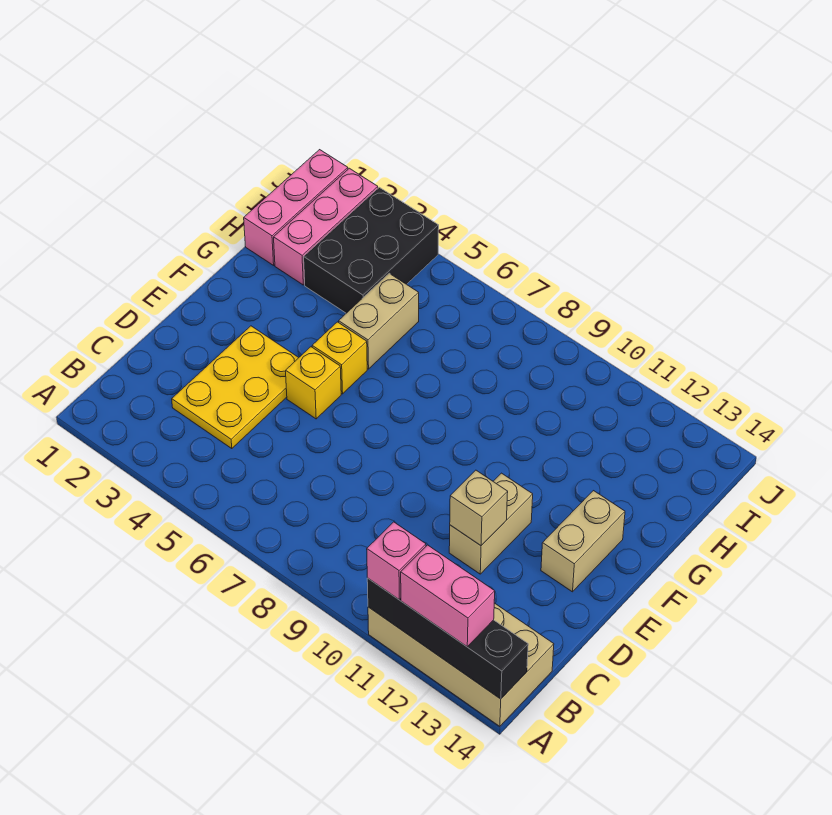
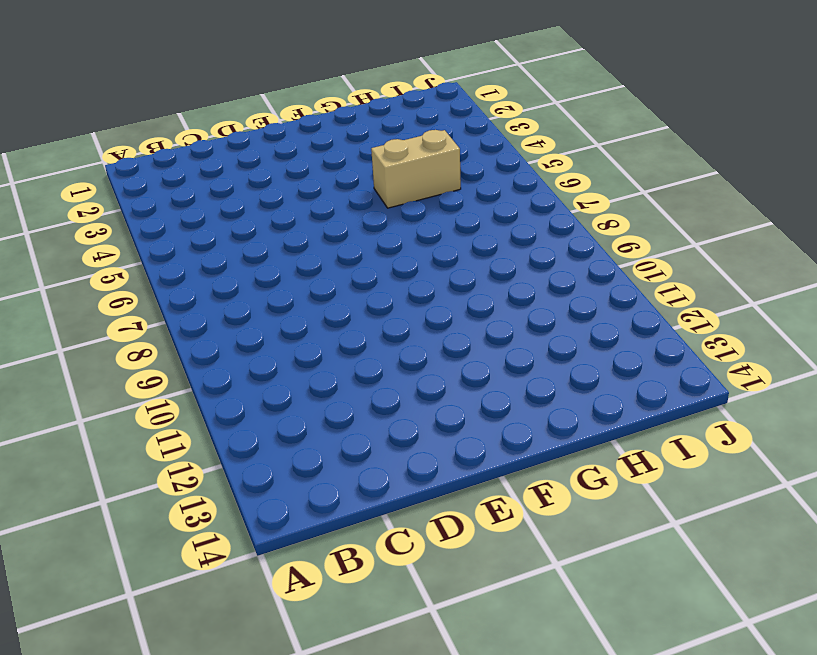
none -> tan brick A11:B14 level 1
none -> yellow plate C3:E4 level 1
none -> tan brick D11:E11 level 1

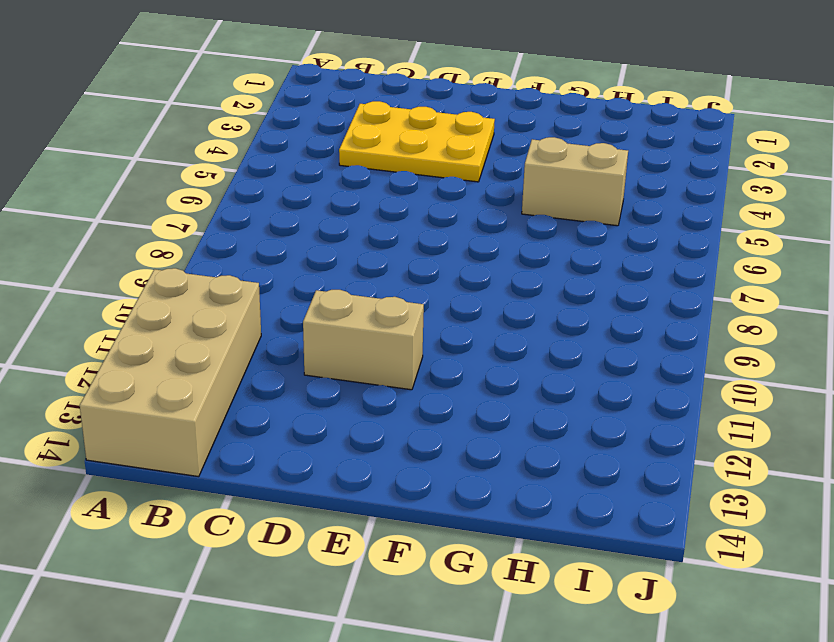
none -> yellow brick E5 level 1
none -> tan brick E13:F13 level 1
none -> yellow brick F5 level 1

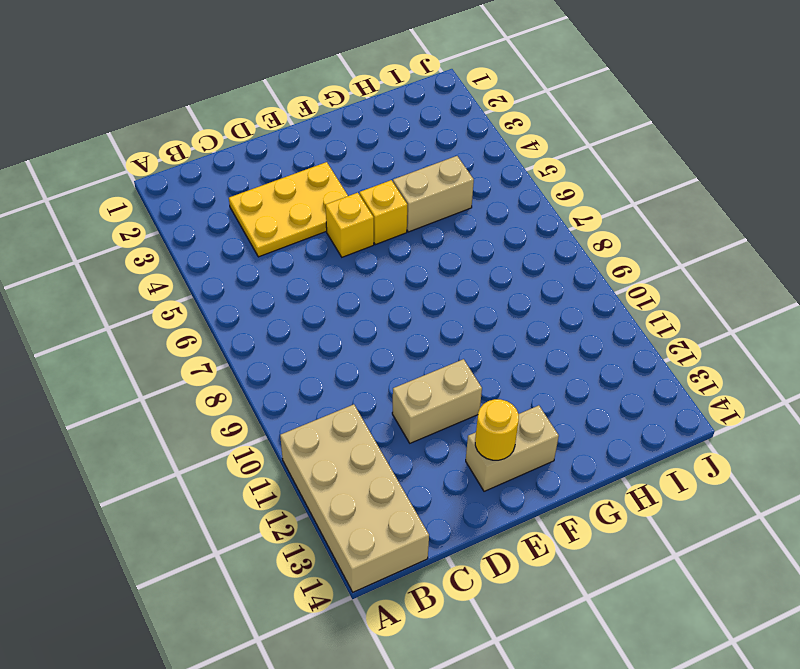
yellow round brick E13 level 2 -> none
none -> pink brick H1:J1 level 1
none -> pink brick H2:J2 level 1
none -> black brick H3:J4 level 1

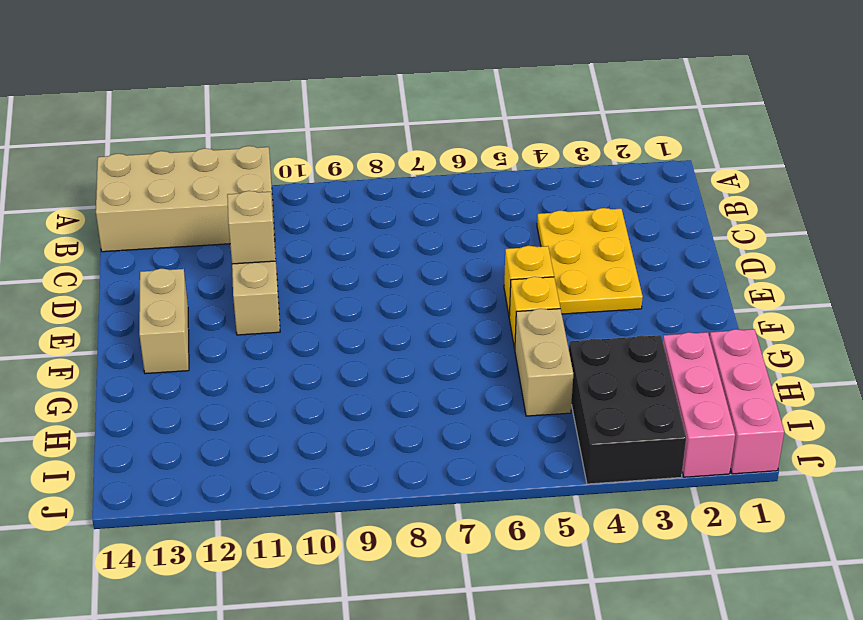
none -> black brick A11:A14 level 2
none -> pink brick A11 level 3
none -> pink brick A12:A13 level 3

